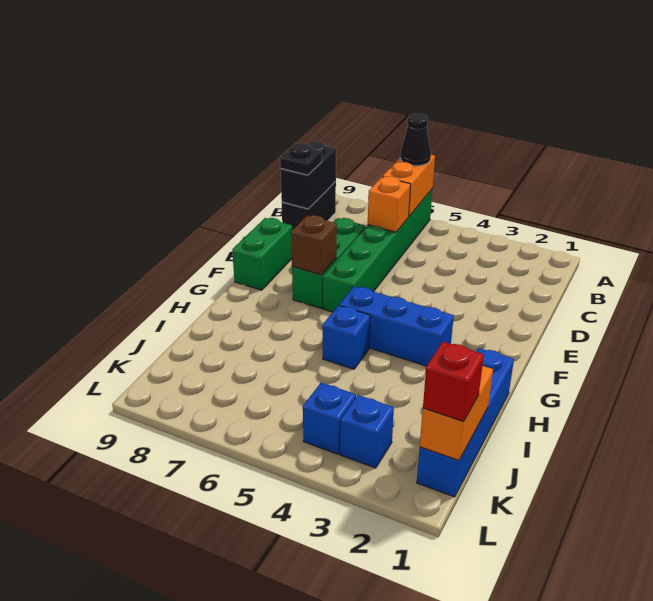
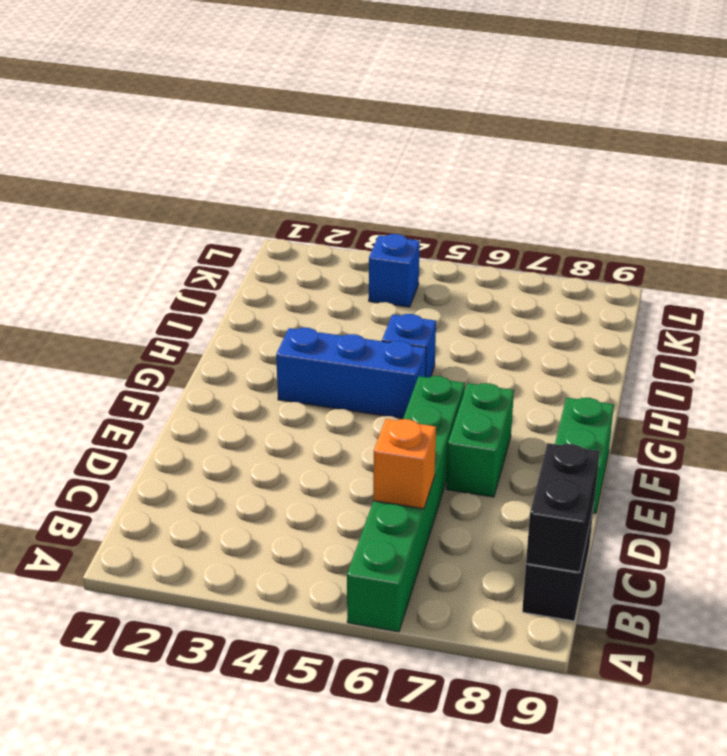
green brick E7:F7 level 1 -> green brick D7:F7 level 1
none -> blue brick H1:K1 level 1
none -> blue brick K3 level 1
none -> orange brick A6:B6 level 2

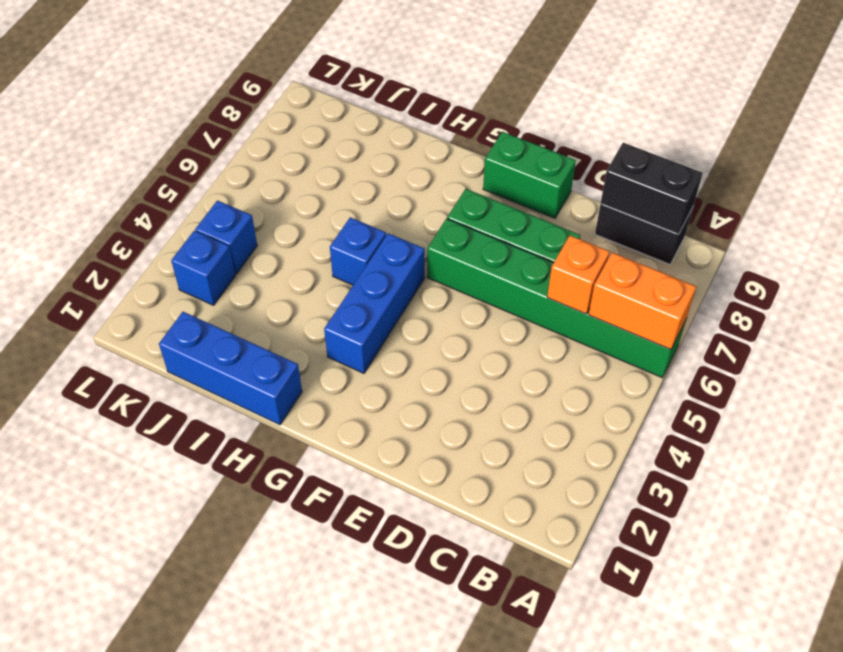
blue brick H1:J1 level 1 -> blue brick H1:K1 level 1
none -> brown brick F7 level 2
none -> orange brick J1:K1 level 2
none -> black cone A6 level 3

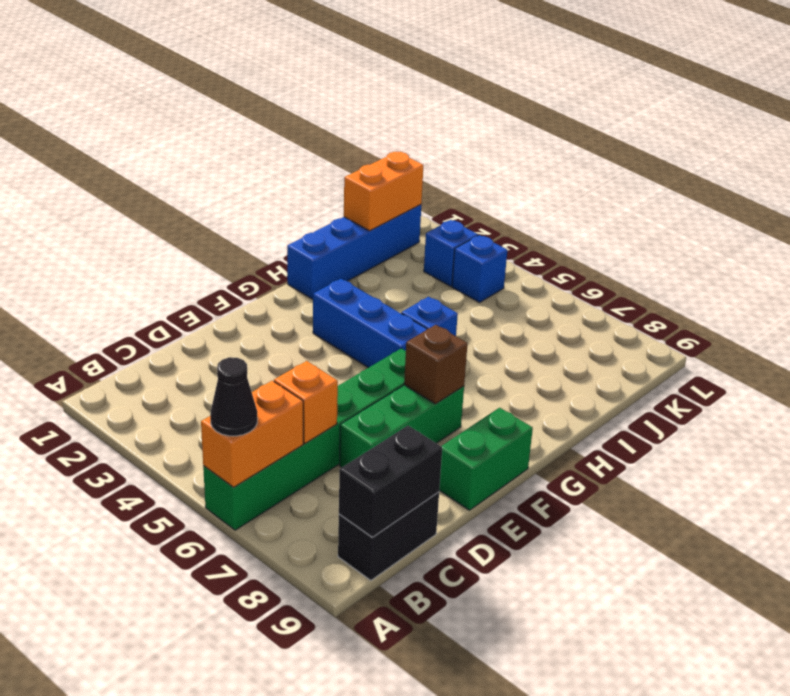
none -> black plate C9 level 3
none -> red brick K1 level 3

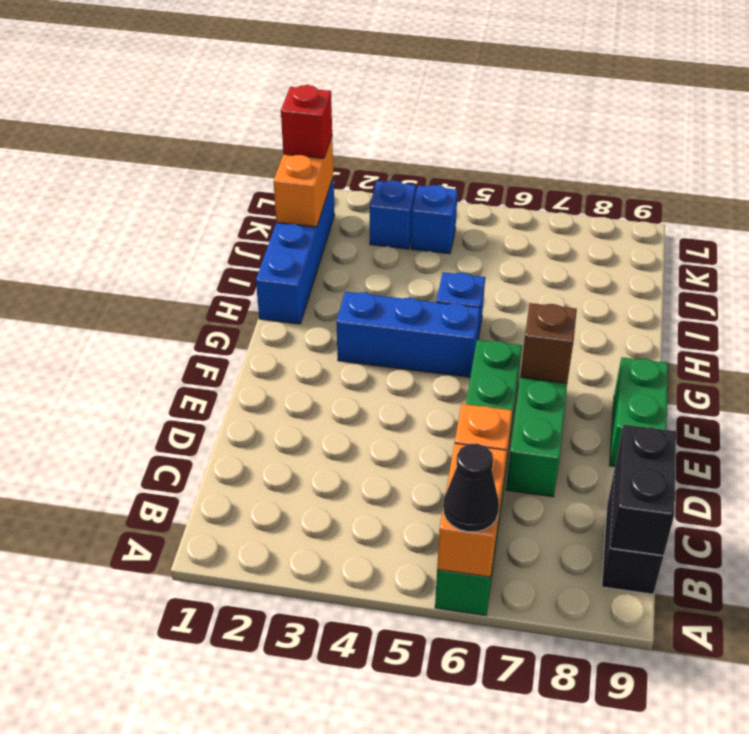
none -> black plate C9 level 3

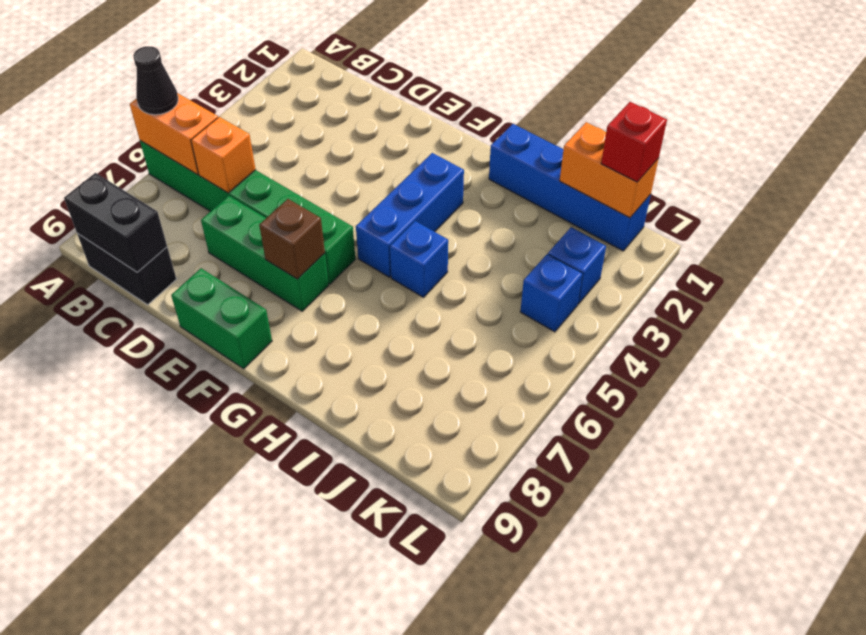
none -> black plate C9 level 3

